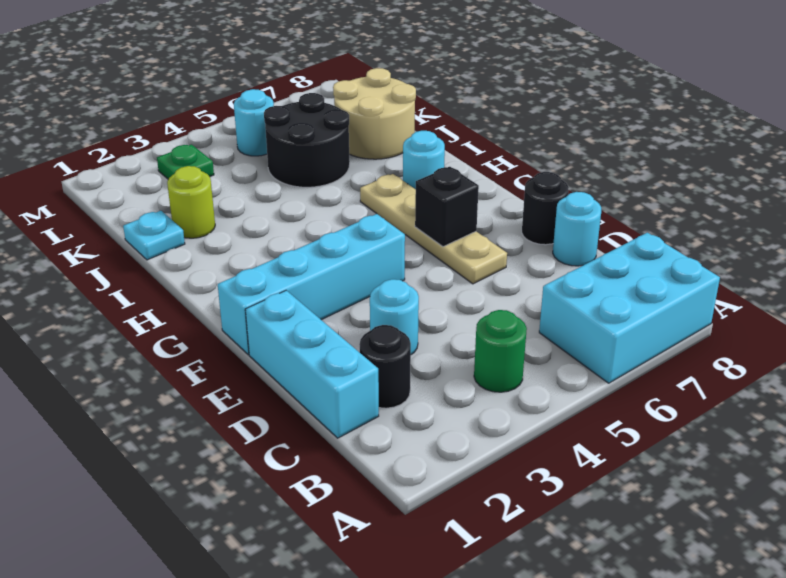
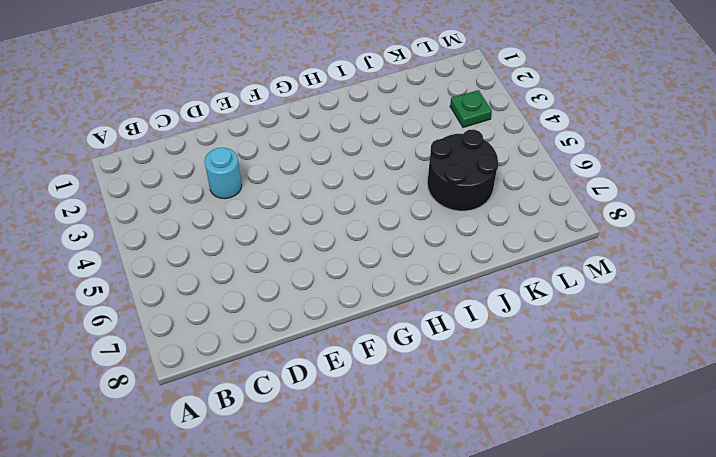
none -> cyan brick A6:B8 level 1
none -> green round brick B4 level 1
none -> cyan brick C1:E1 level 1

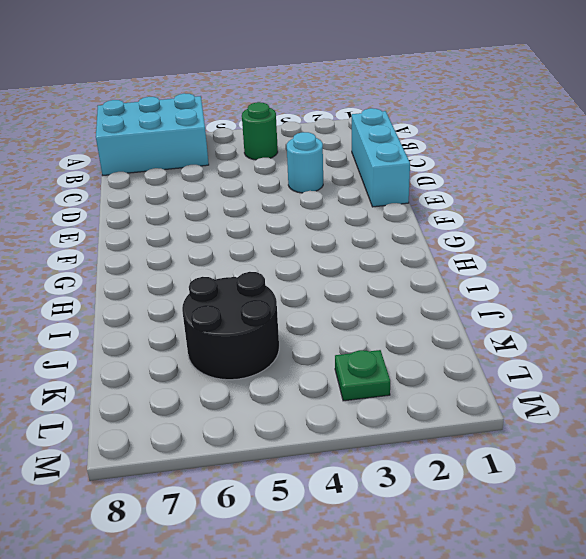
none -> black round brick C2 level 1
none -> cyan round brick D8 level 1
none -> tan plate E6:H6 level 1

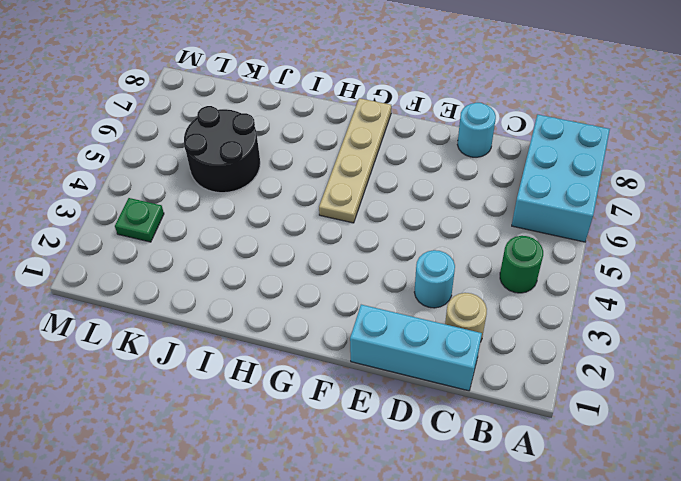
tan round brick C2 level 1 -> black round brick C2 level 1
tan plate G5:G8 level 1 -> tan plate E6:H6 level 1
none -> black round brick E8 level 1
none -> cyan brick F1:F4 level 1
none -> cyan round brick H7 level 1

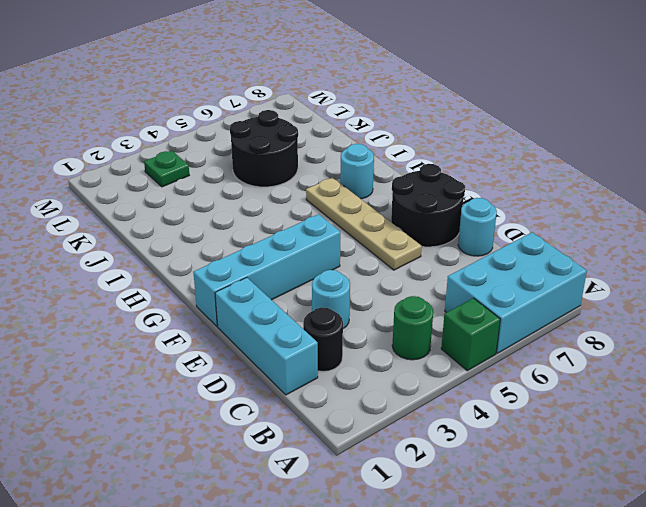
green brick A5 level 1 -> none
black round brick E7:F8 level 1 -> black round brick E8 level 1
none -> cyan plate J1 level 1
none -> lime round brick J2 level 1
none -> tan round brick J7:K8 level 1

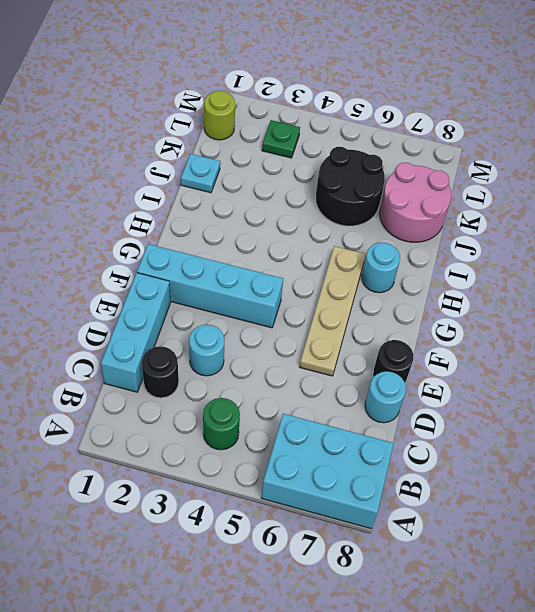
pink round brick J7:K8 level 1 -> tan round brick J7:K8 level 1
lime round brick L1 level 1 -> lime round brick J2 level 1
none -> cyan round brick L5 level 1
none -> black brick F6 level 2

